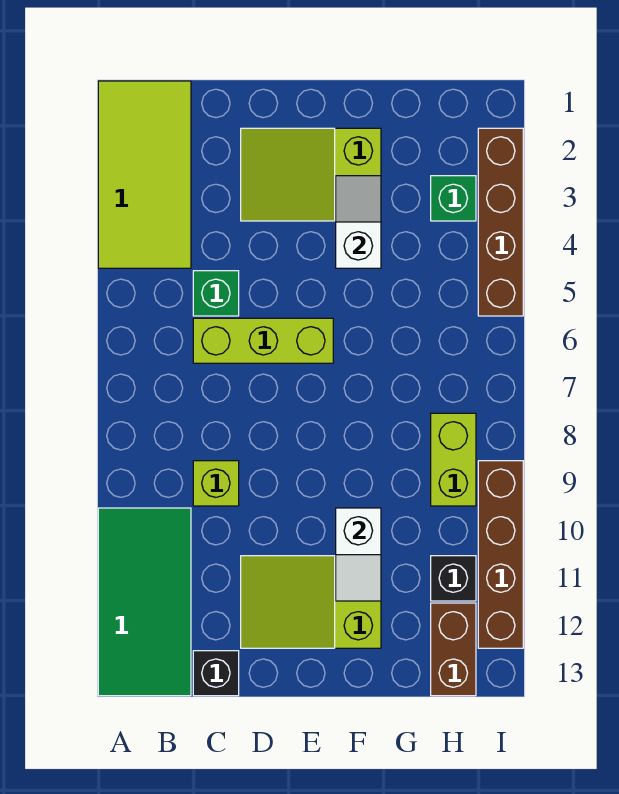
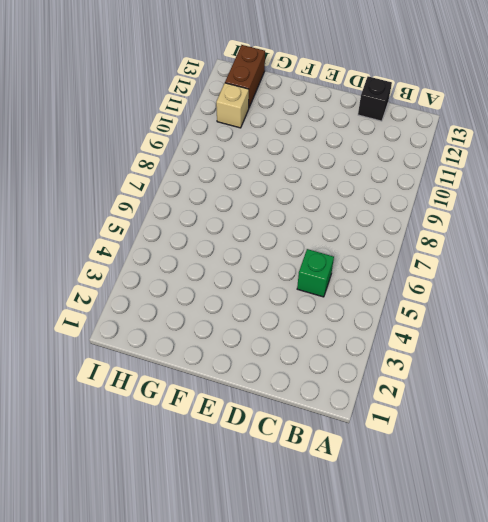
tan brick H11 level 1 -> black brick H11 level 1
none -> lime tile A1:B4 level 1
none -> green tile A10:B13 level 1
none -> lime brick C6:E6 level 1

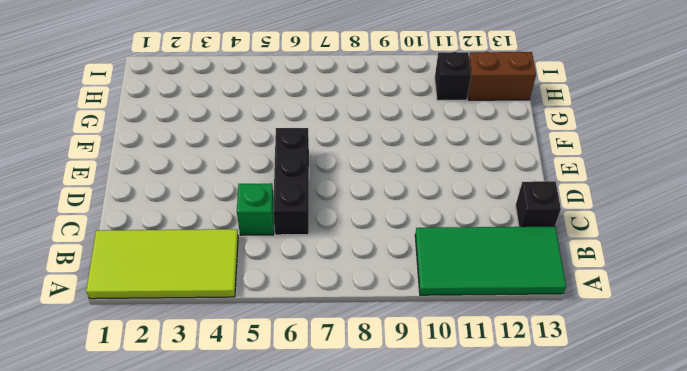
black brick C6:E6 level 1 -> lime brick C6:E6 level 1
none -> lime brick C9 level 1
none -> lime slope D2:F3 level 1 top F
none -> lime slope D11:F12 level 1 top F

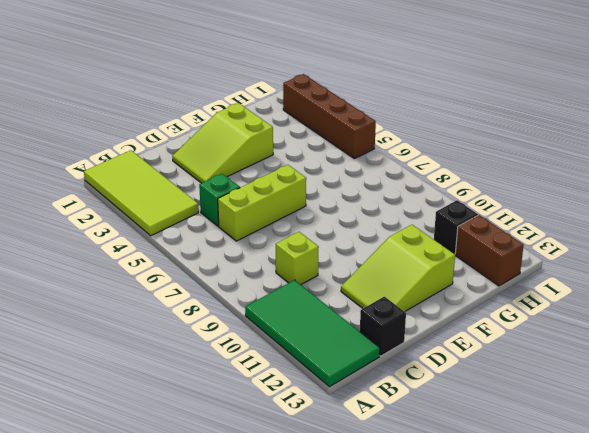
none -> green brick H3 level 1
none -> lime brick H8:H9 level 1
none -> brown brick I9:I12 level 1

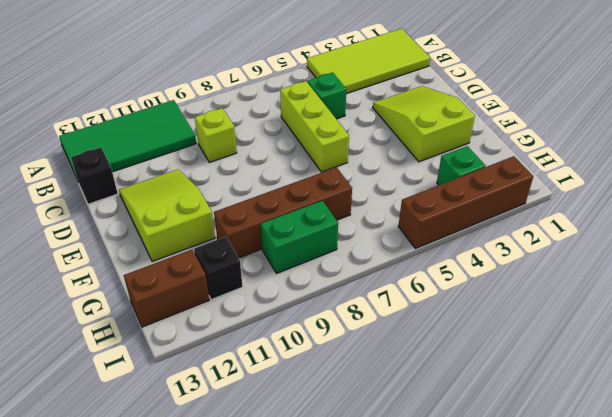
brown brick G7:G10 level 1 -> brown brick I9:I12 level 1
green brick H8:H9 level 1 -> lime brick H8:H9 level 1
none -> white slope F3:F4 level 2 top 4
none -> white slope F10:F11 level 2 top 10

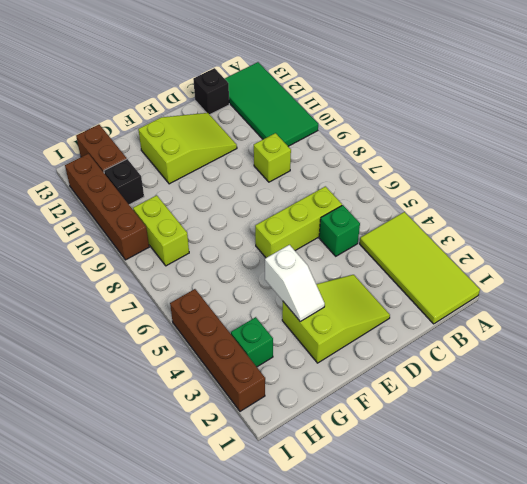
none -> white slope F10:F11 level 2 top 10

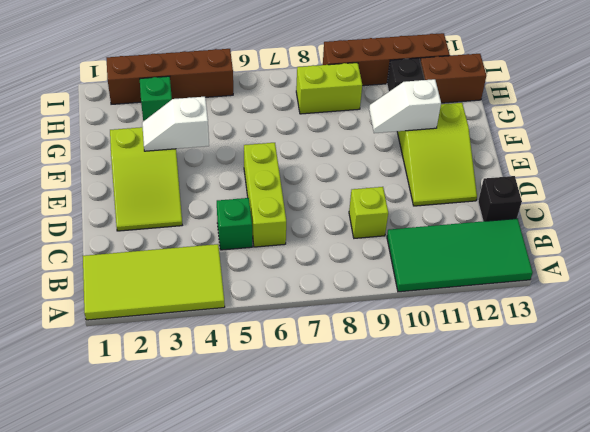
white slope F10:F11 level 2 top 11 -> white slope F10:F11 level 2 top 10

